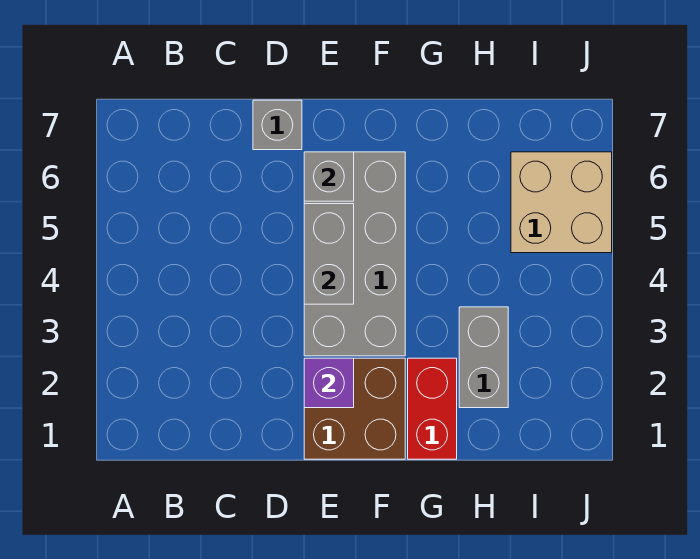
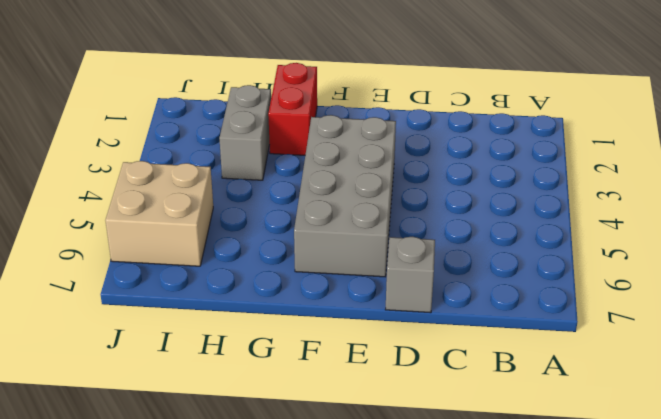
none -> brown brick E1:F2 level 1
none -> purple brick E2 level 2

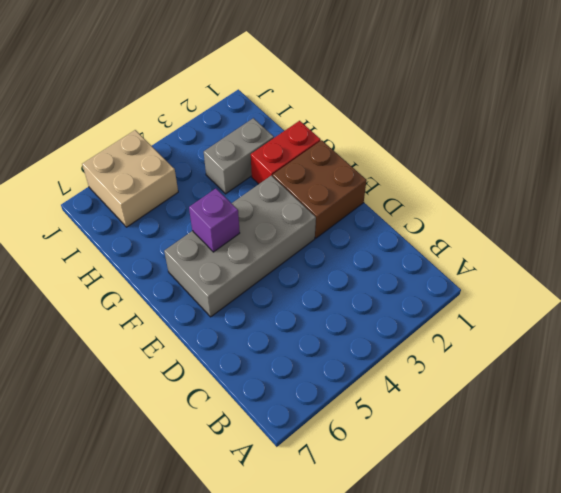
purple brick F5 level 2 -> purple brick E2 level 2
none -> grey brick D7 level 1
none -> grey brick E4:E5 level 2

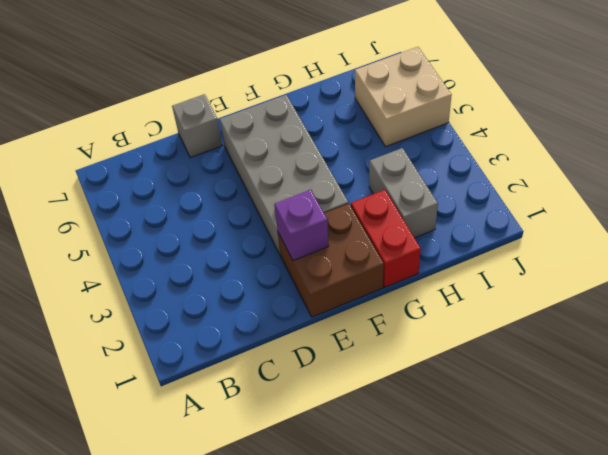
none -> grey brick E4:E5 level 2
none -> grey brick E6 level 2

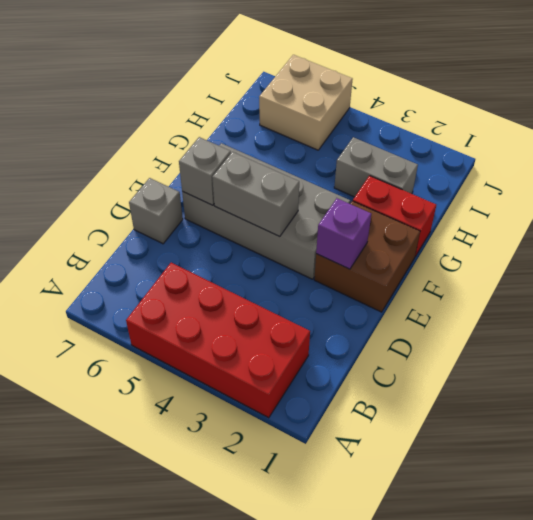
red brick A2:B5 level 1 -> none

